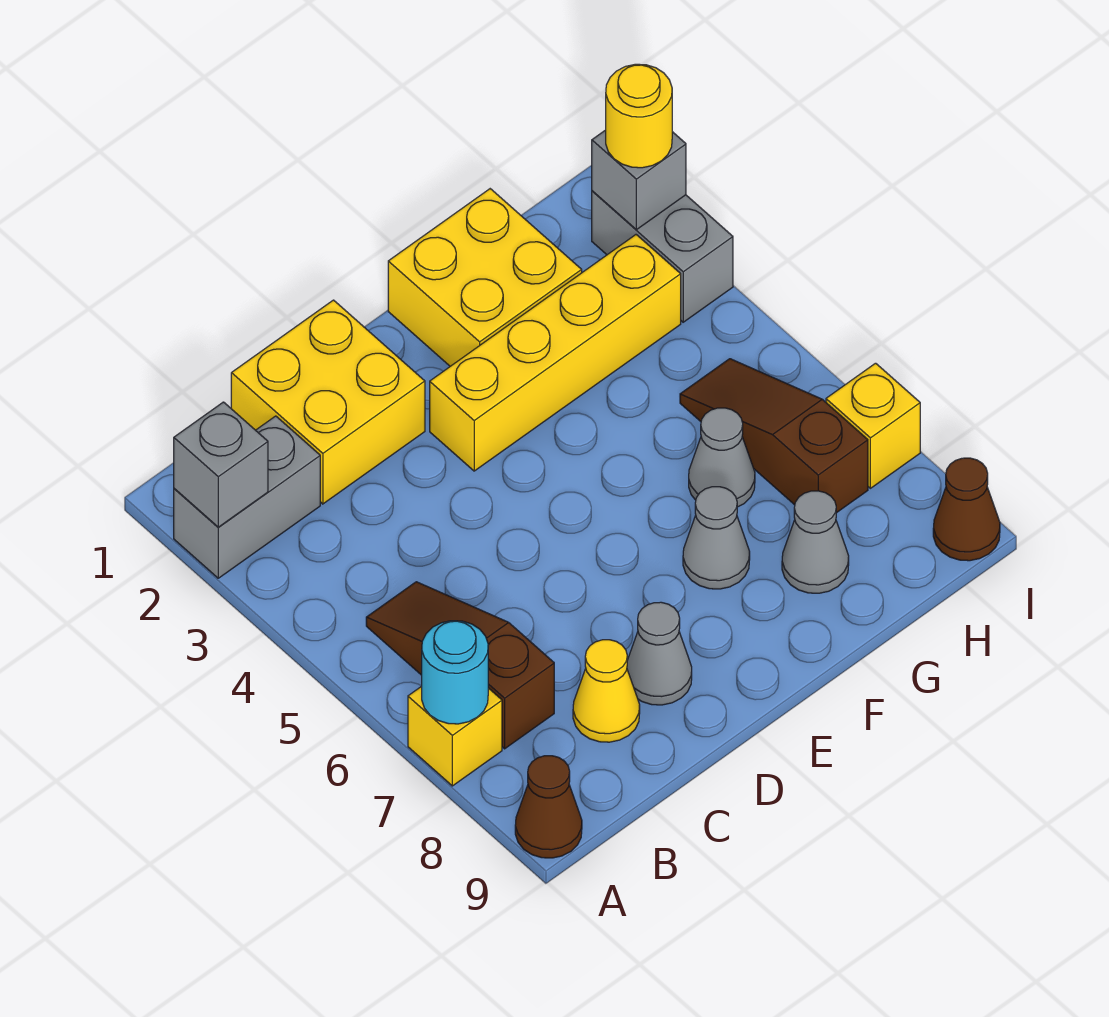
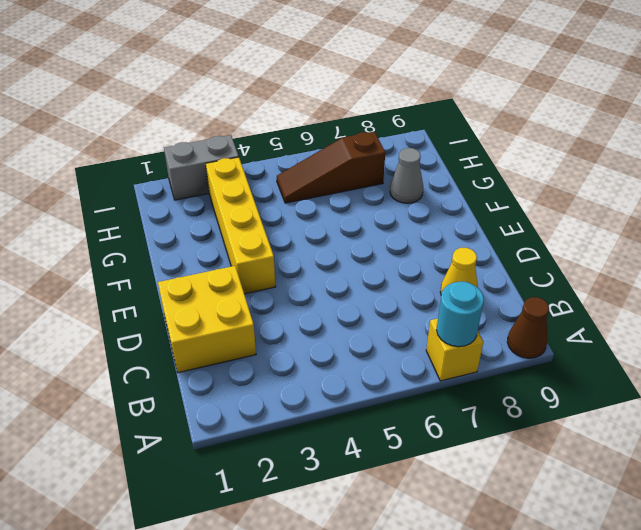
none -> grey brick A2:B2 level 1
none -> brown slope B5:B7 level 1 top 7
none -> grey cone D8 level 1

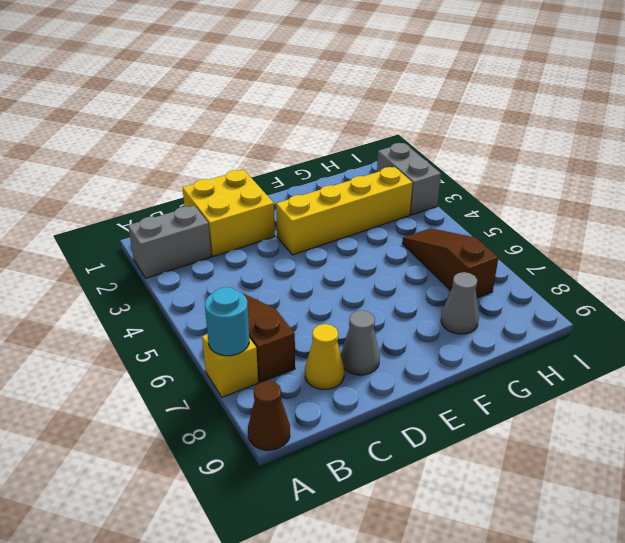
none -> yellow brick F1:G2 level 1
none -> grey cone F7 level 1
none -> grey cone G6 level 1

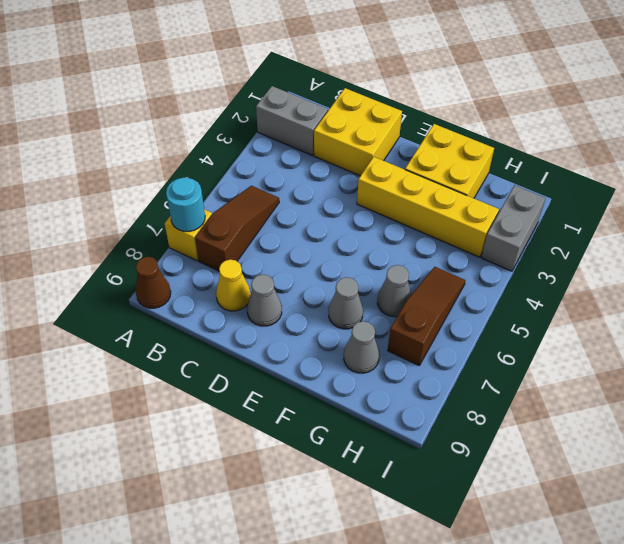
none -> yellow brick I7 level 1
none -> brown cone I9 level 1
none -> grey brick A2 level 2

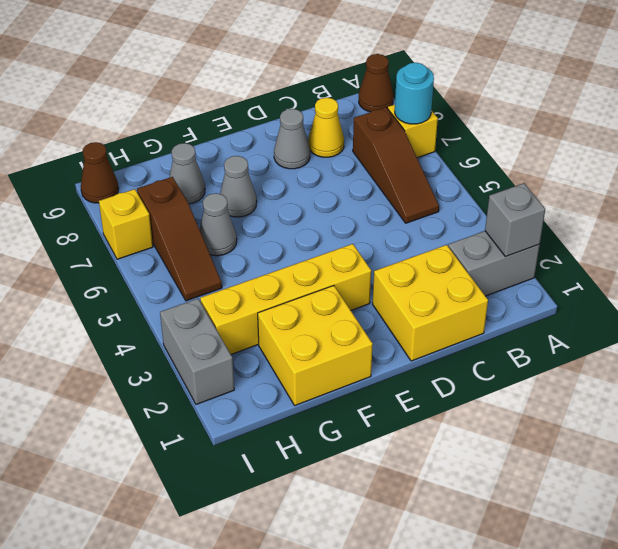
none -> grey brick I2 level 2
none -> yellow round brick I2 level 3

